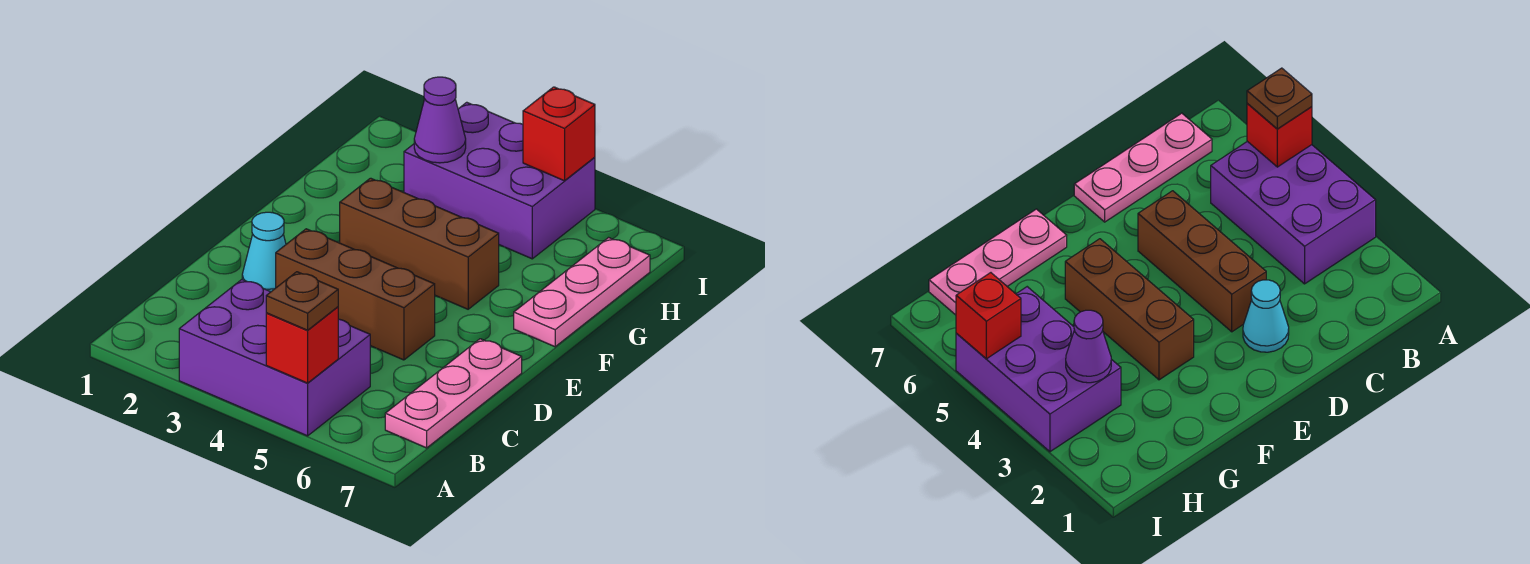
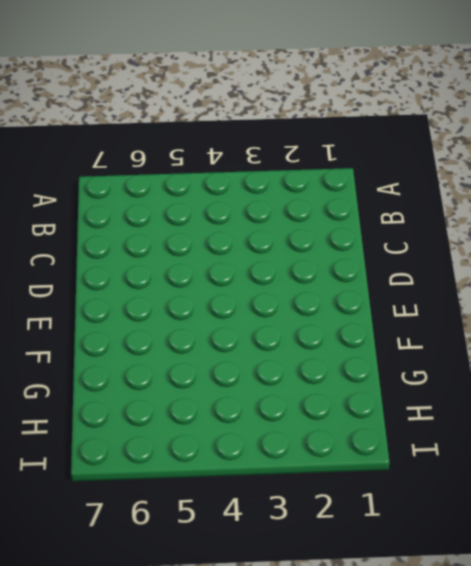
none -> purple brick A3:B5 level 1
none -> pink plate B7:D7 level 1

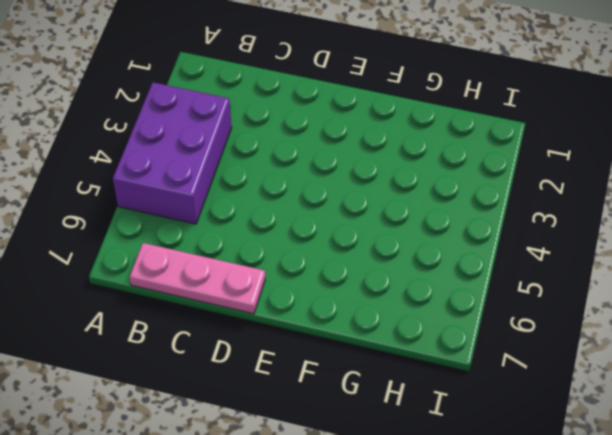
none -> cyan cone D2 level 1
none -> brown brick D3:D5 level 1

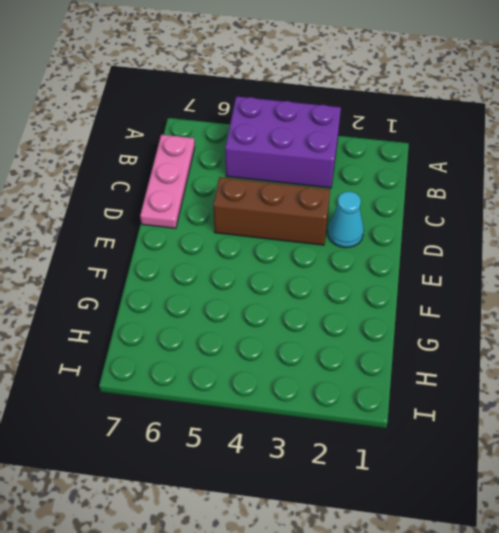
none -> brown brick F3:F5 level 1
none -> pink plate F7:H7 level 1

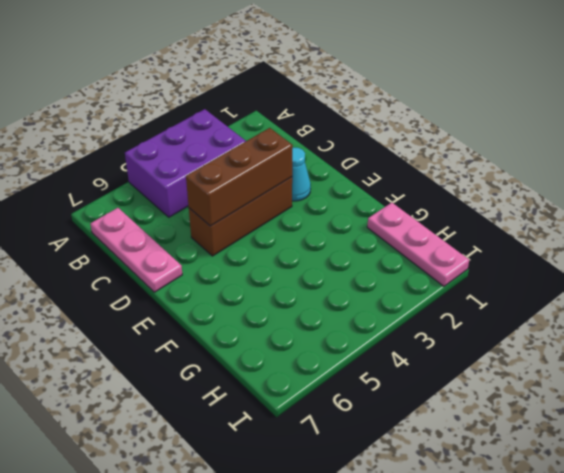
brown brick D3:D5 level 2 -> brown brick F3:F5 level 1
pink plate G1:I1 level 1 -> pink plate F7:H7 level 1
none -> purple brick H3:I5 level 1
none -> red brick A5 level 2

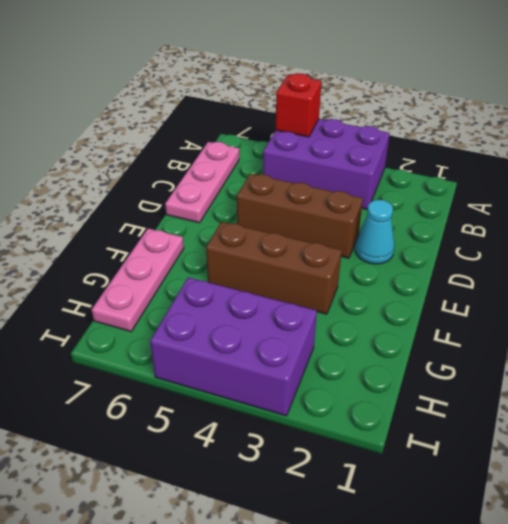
none -> purple cone H3 level 2
none -> red brick I5 level 2

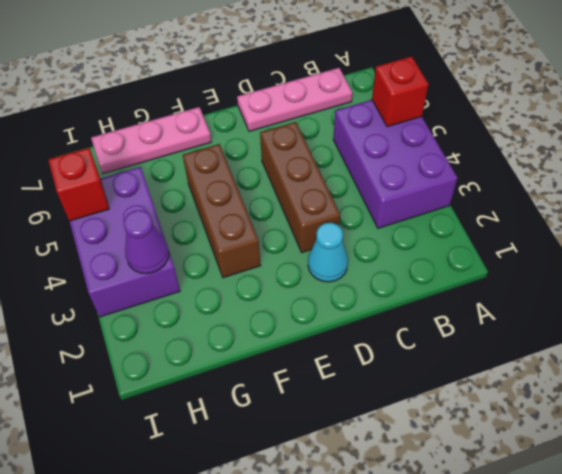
none -> brown plate A5 level 3

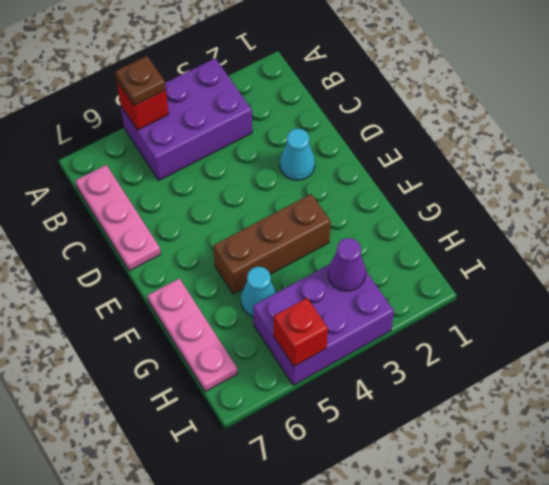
cyan cone G5 level 1 -> none
none -> brown brick D3:D5 level 1

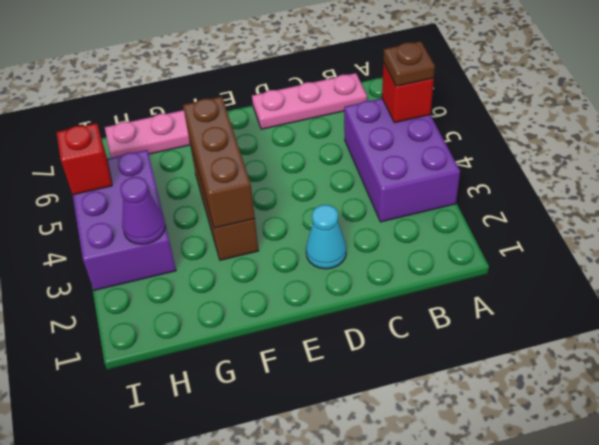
brown brick F3:F5 level 2 -> brown brick D3:D5 level 1

